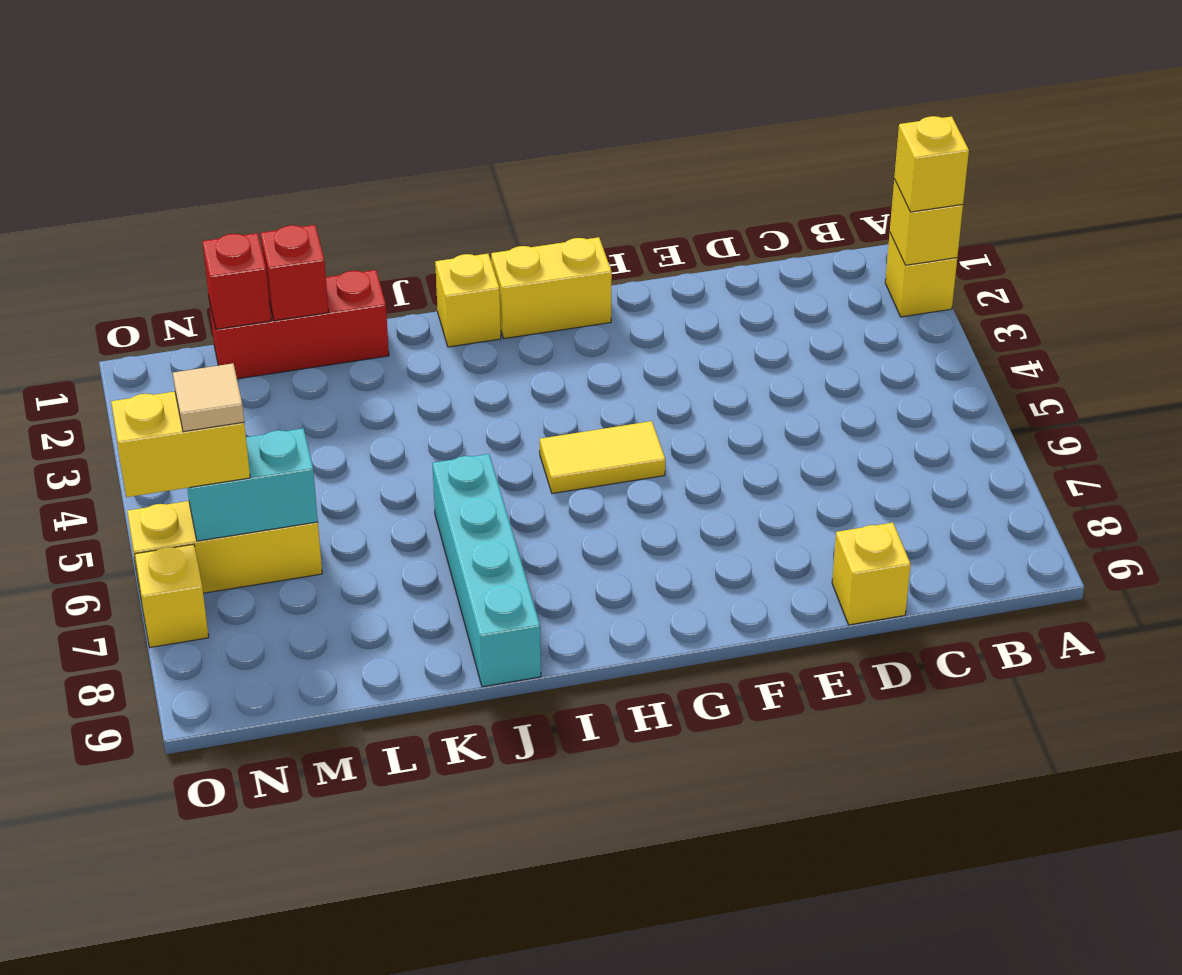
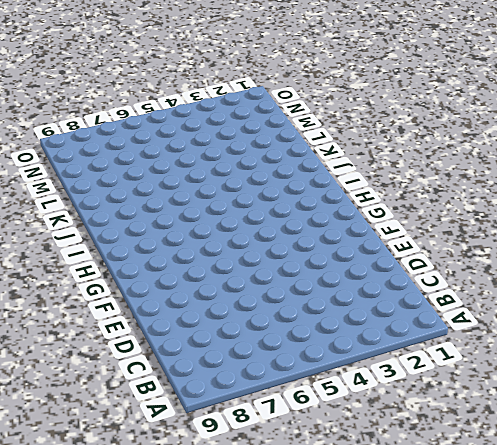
none -> yellow brick A2 level 1
none -> yellow brick D9 level 1
none -> yellow brick G1:H1 level 1

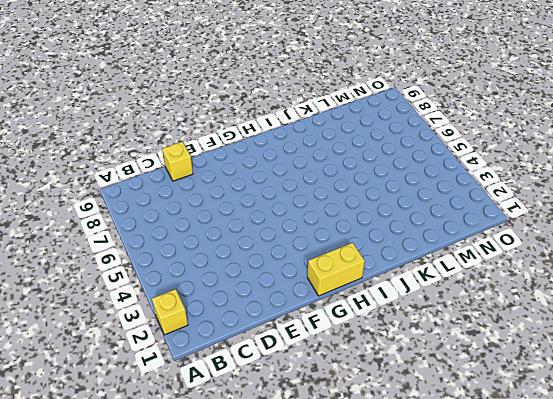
none -> yellow tile G5:H5 level 1
none -> yellow brick I1 level 1
none -> cyan brick J6:J9 level 1

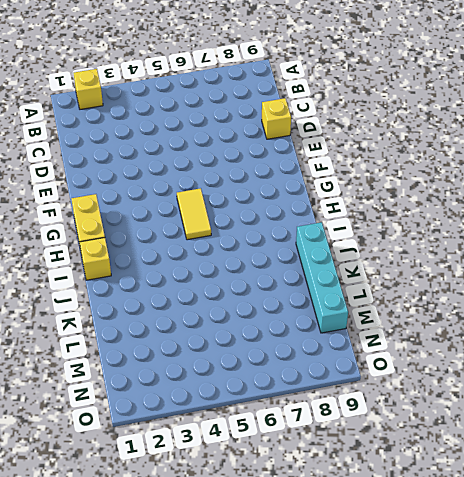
cyan brick J9:M9 level 1 -> cyan brick J6:J9 level 1
none -> red brick K1:M1 level 1
none -> yellow brick M6:O6 level 1
none -> yellow brick O7 level 1

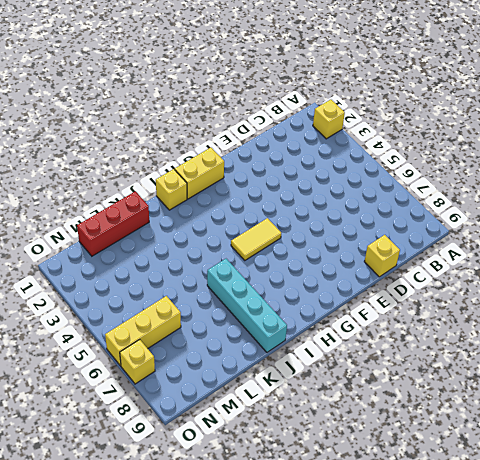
none -> yellow brick A2 level 2
none -> red brick L1 level 2
none -> red brick M1 level 2

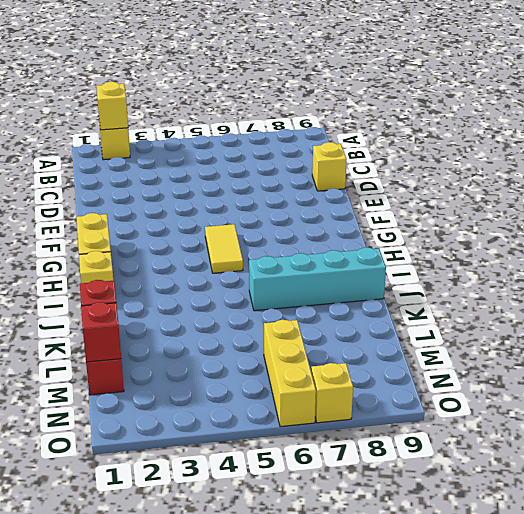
none -> cyan brick M6:N6 level 2
none -> yellow brick A2 level 3
none -> yellow brick N6:O6 level 3

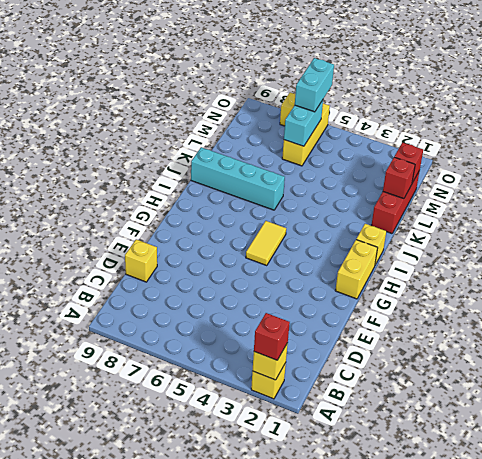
red brick A2 level 3 -> yellow brick A2 level 3
cyan brick N6:O6 level 3 -> yellow brick N6:O6 level 3
none -> tan tile N6 level 4

